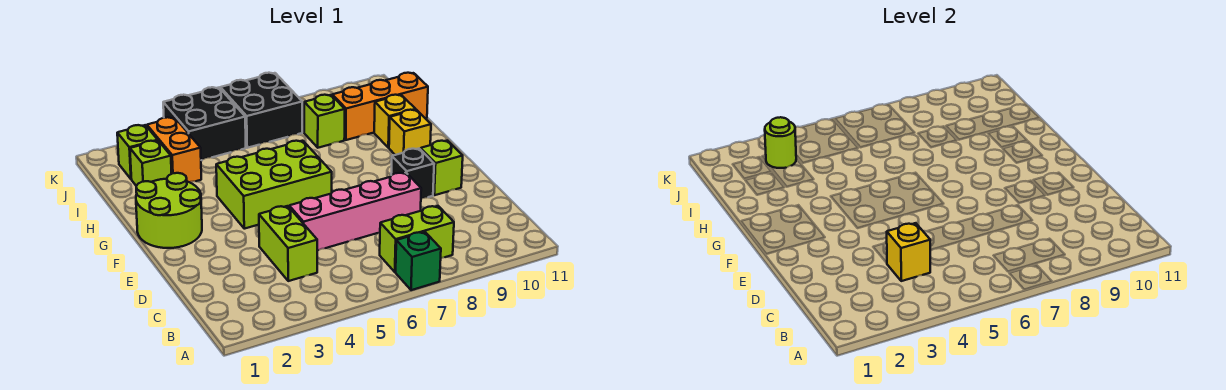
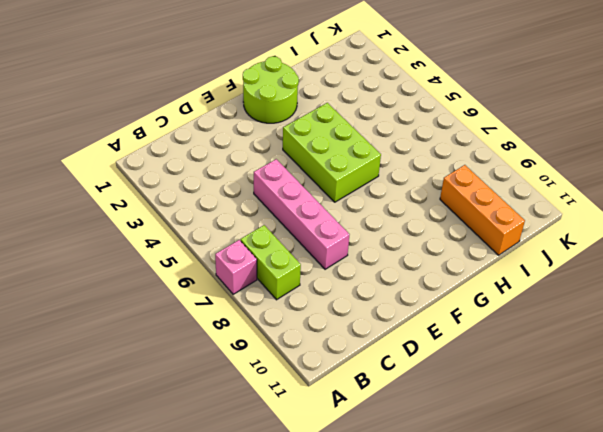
pink brick A7 level 1 -> green brick A7 level 1
none -> lime brick C4:D4 level 1
none -> black brick E9 level 1
none -> lime brick E10 level 1

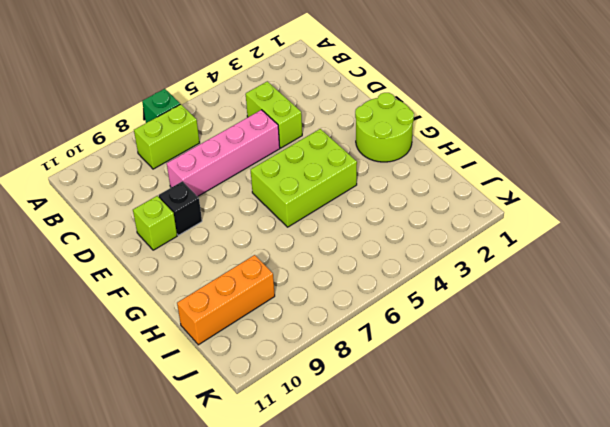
none -> yellow brick G10 level 1
none -> yellow brick H10 level 1
none -> lime brick I2 level 1

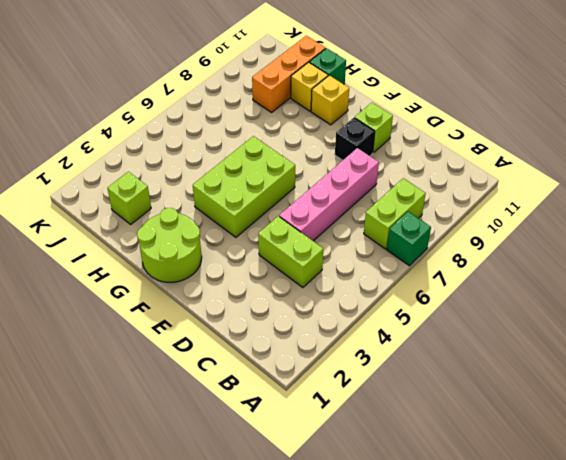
green brick H11 level 1 -> none
none -> orange brick I3:J3 level 1
none -> lime brick I8 level 1
none -> lime brick J2 level 1

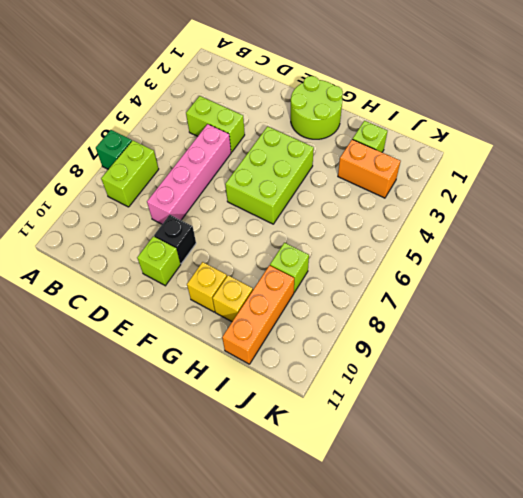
none -> lime brick J2 level 1
none -> black brick J4:K5 level 1
none -> black brick J6:K7 level 1

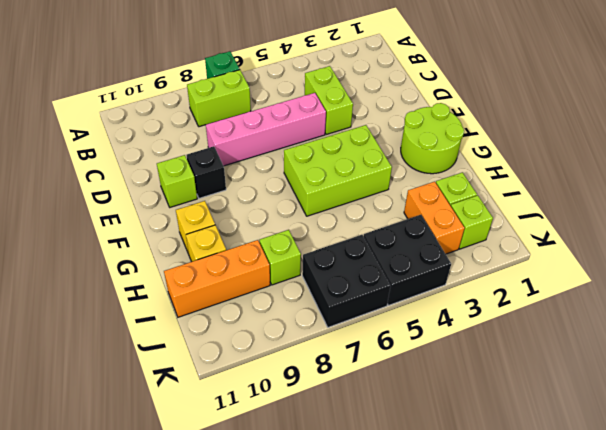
none -> yellow brick C4 level 2
none -> lime round brick J3 level 2

